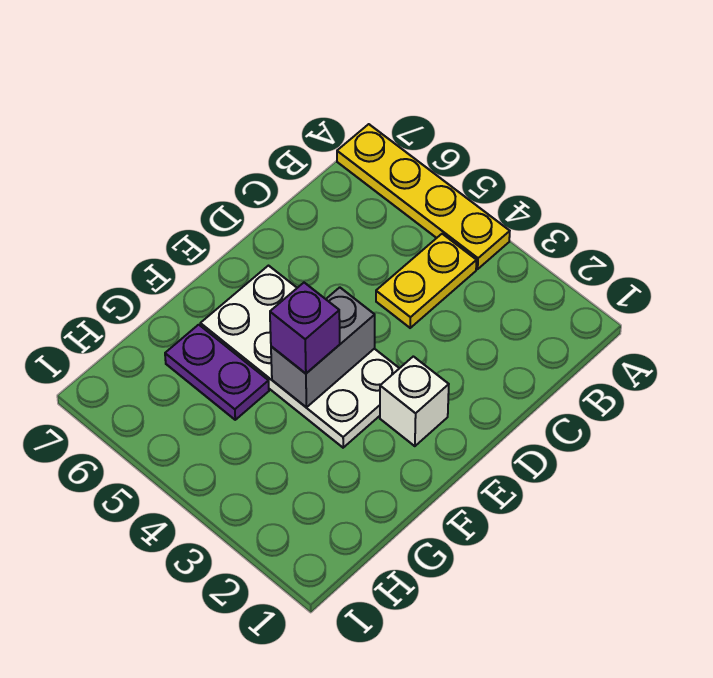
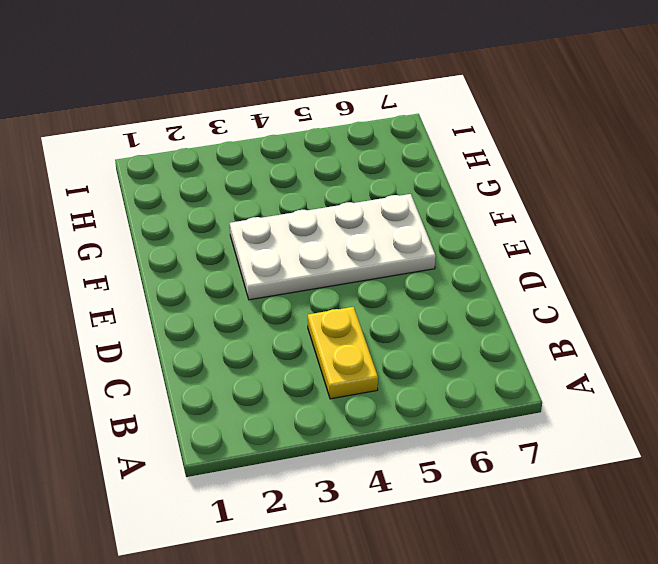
none -> yellow plate A4:A7 level 1
none -> white brick E2 level 1

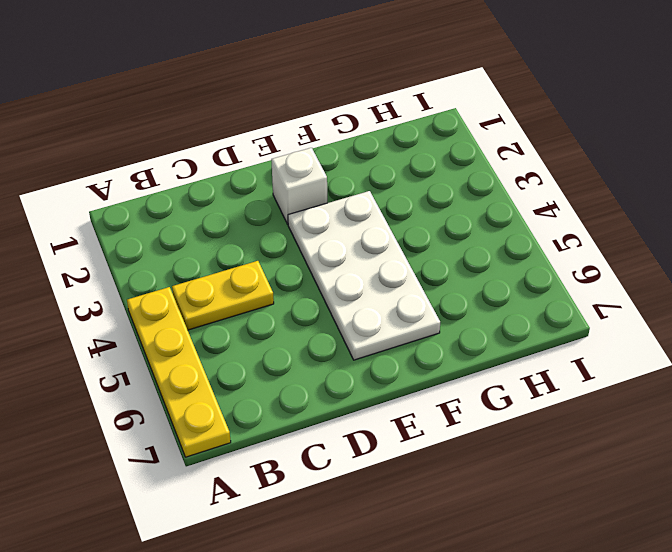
none -> purple plate G5:G6 level 1
none -> grey brick E4:F4 level 2

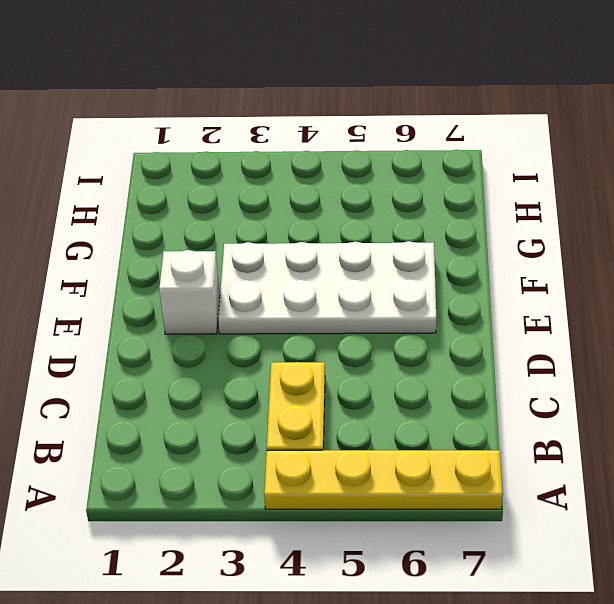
none -> purple plate G5:G6 level 1
none -> grey brick E4:F4 level 2

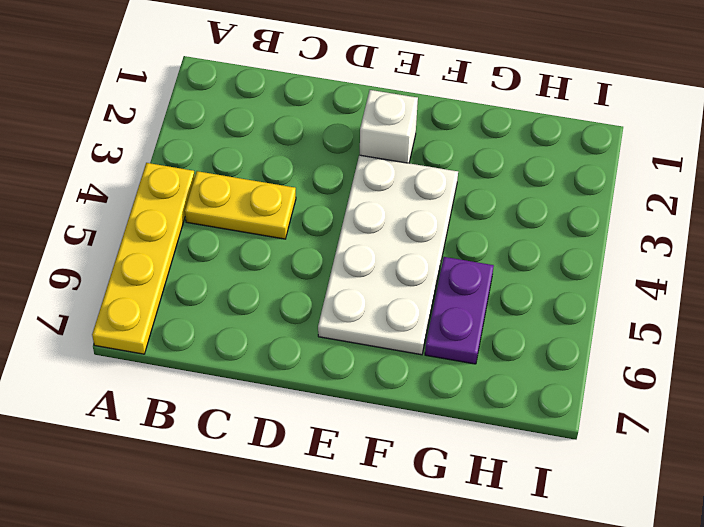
none -> grey brick E4:F4 level 2
none -> purple brick F4 level 3

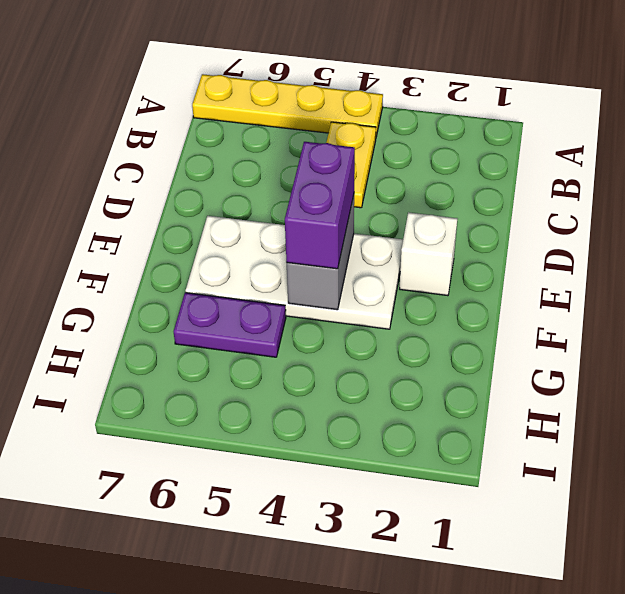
purple brick E4:F4 level 3 -> purple brick F4 level 3

